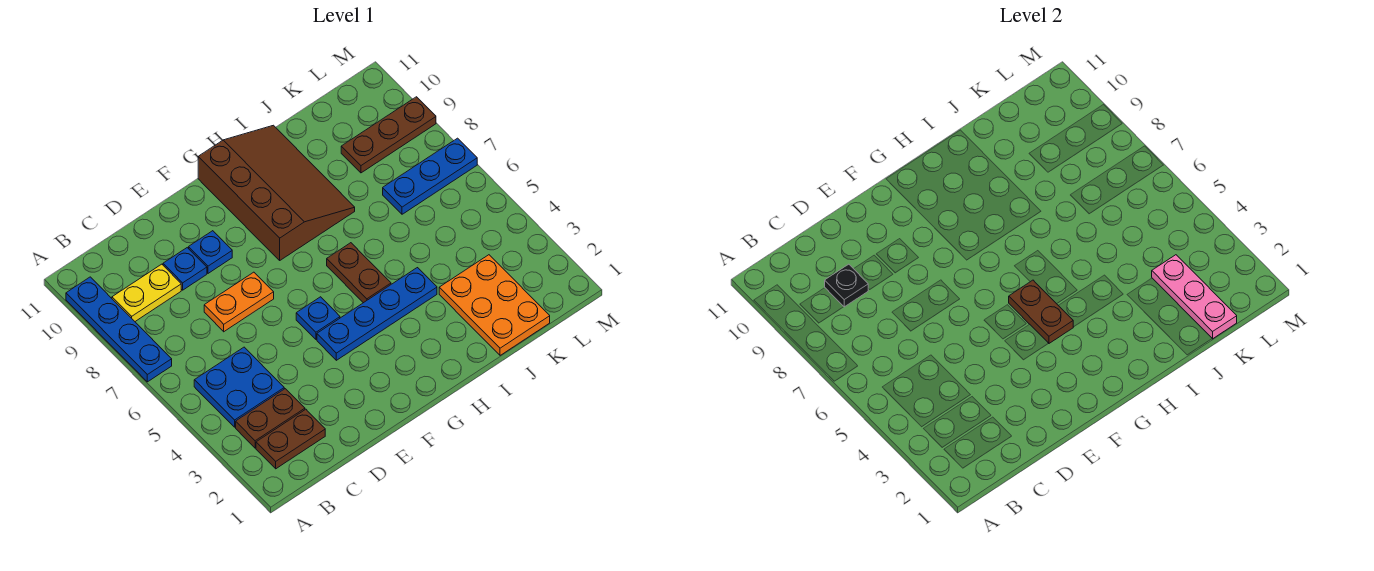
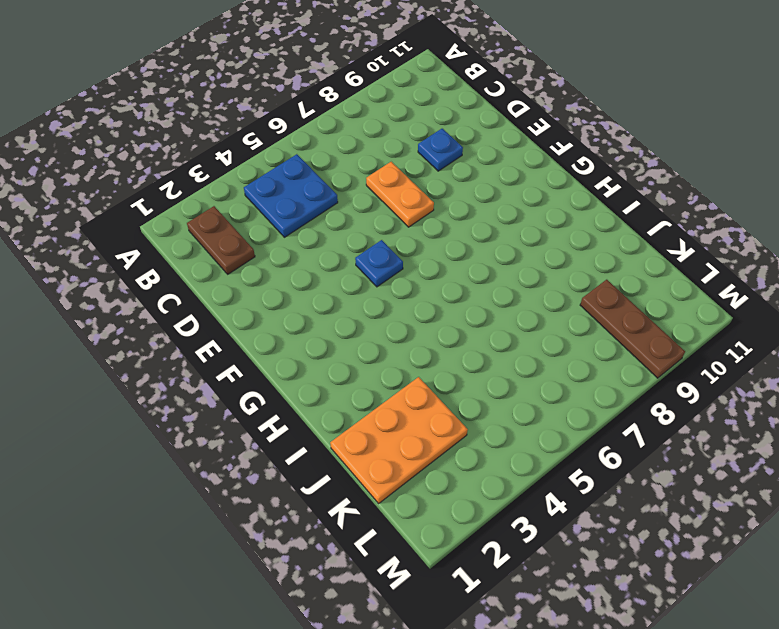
none -> blue plate A7:A10 level 1
none -> brown plate B3:C3 level 1
none -> yellow plate B9:C9 level 1

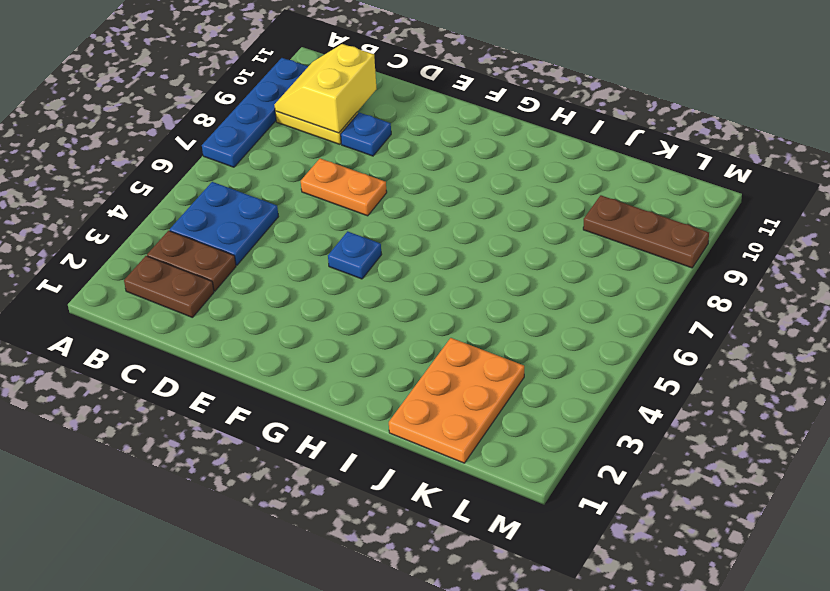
yellow slope B9:C10 level 2 top C -> black plate C9 level 2
none -> blue plate E9 level 1
none -> blue plate F4:I4 level 1
none -> brown slope G8:I11 level 1 top G

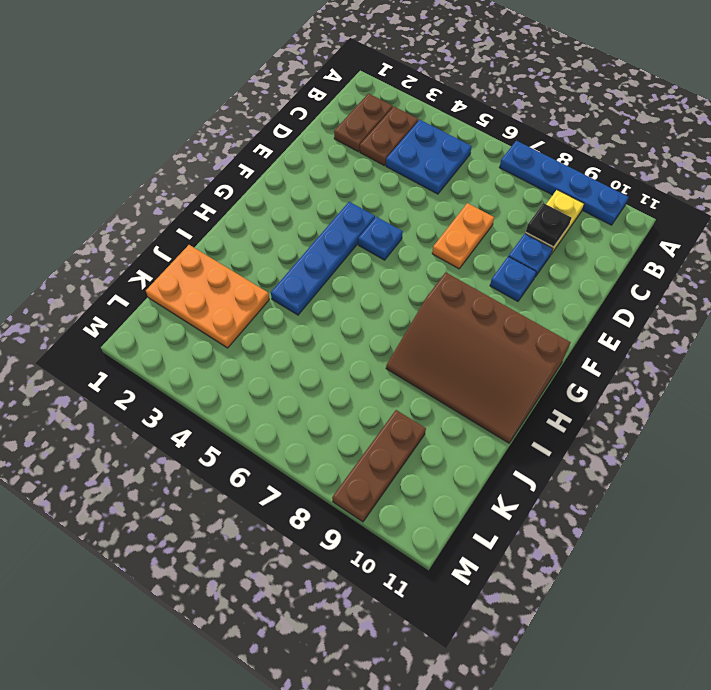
none -> brown plate H5:H6 level 1
none -> blue plate K7:M7 level 1
none -> brown plate G4:G5 level 2

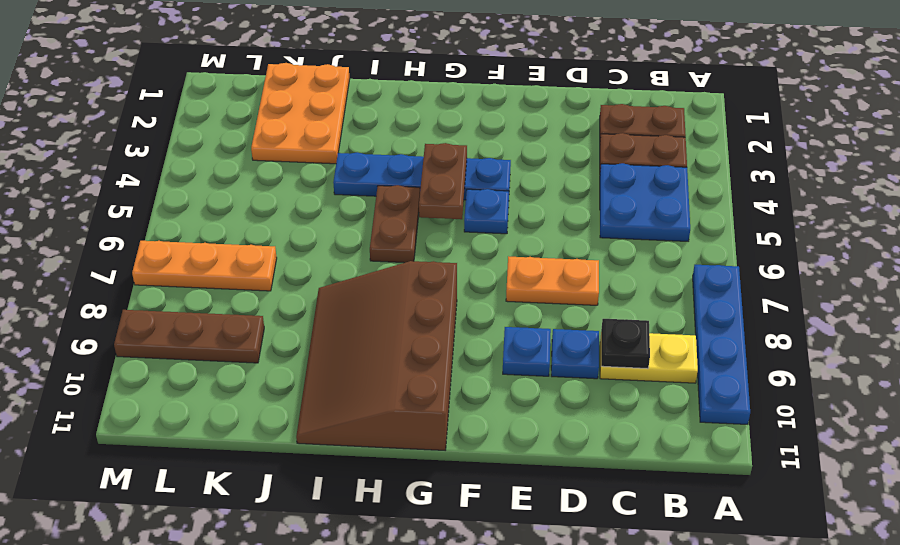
orange plate K7:M7 level 1 -> blue plate K7:M7 level 1
none -> pink plate K1:K3 level 2

